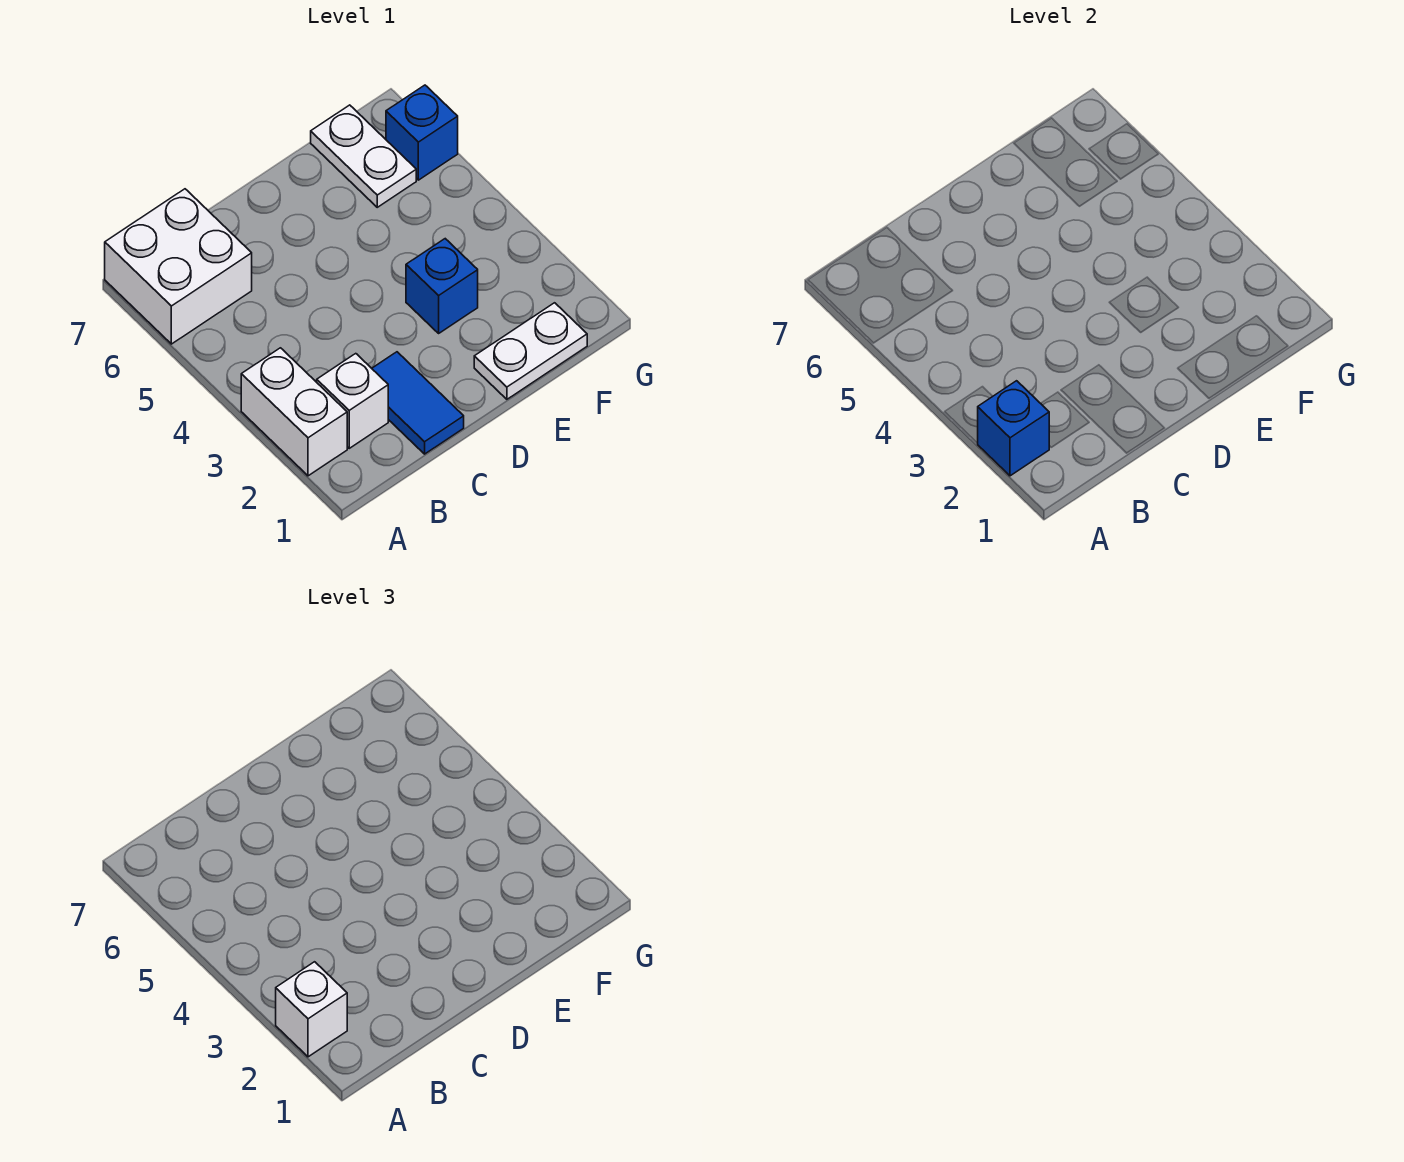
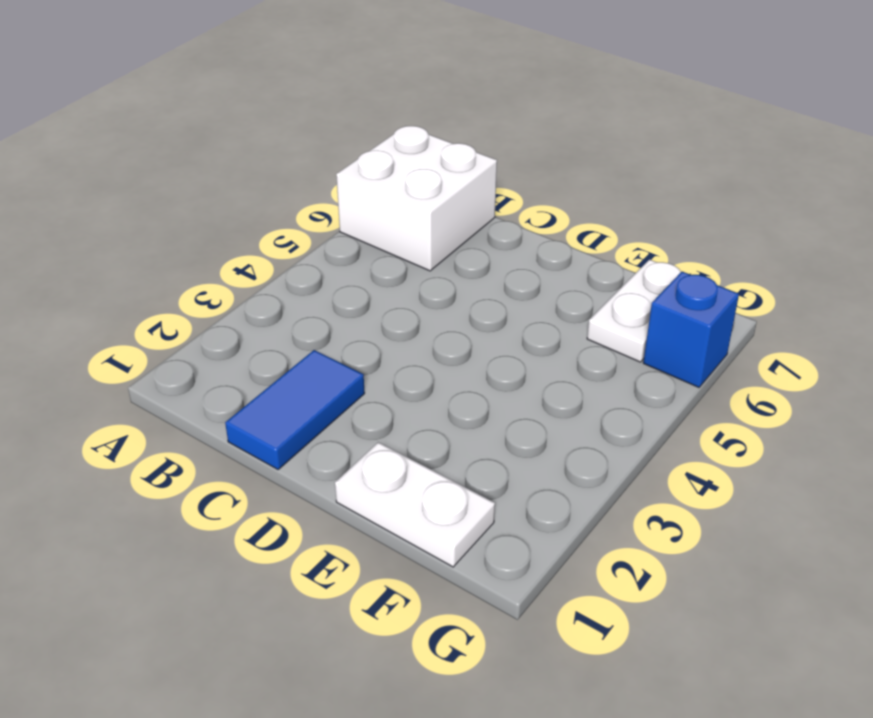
none -> white brick A2:A3 level 1
none -> white brick B2 level 1

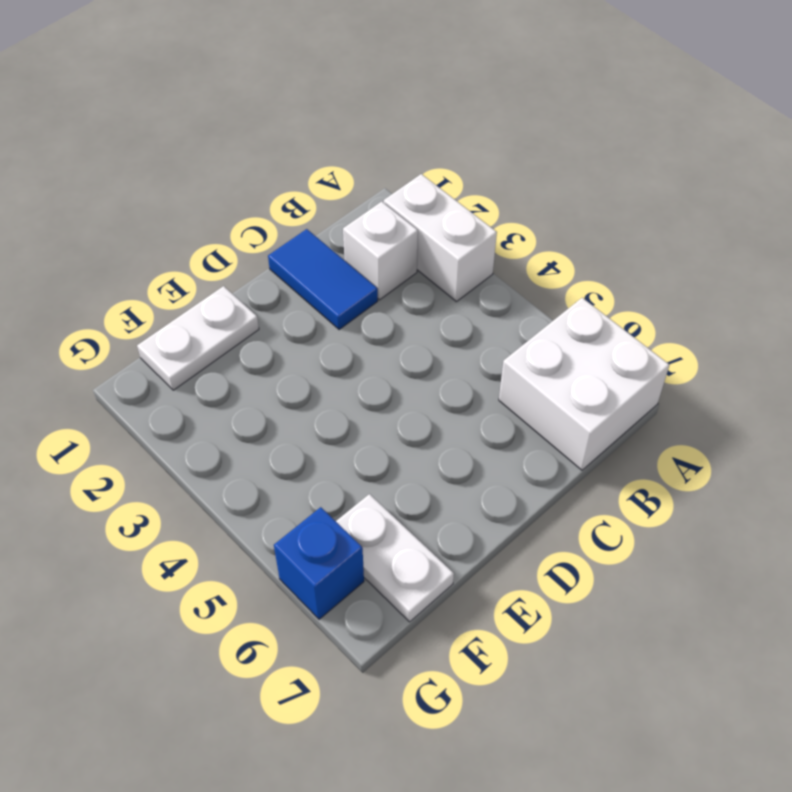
none -> blue brick E3 level 1
none -> blue brick A2 level 2

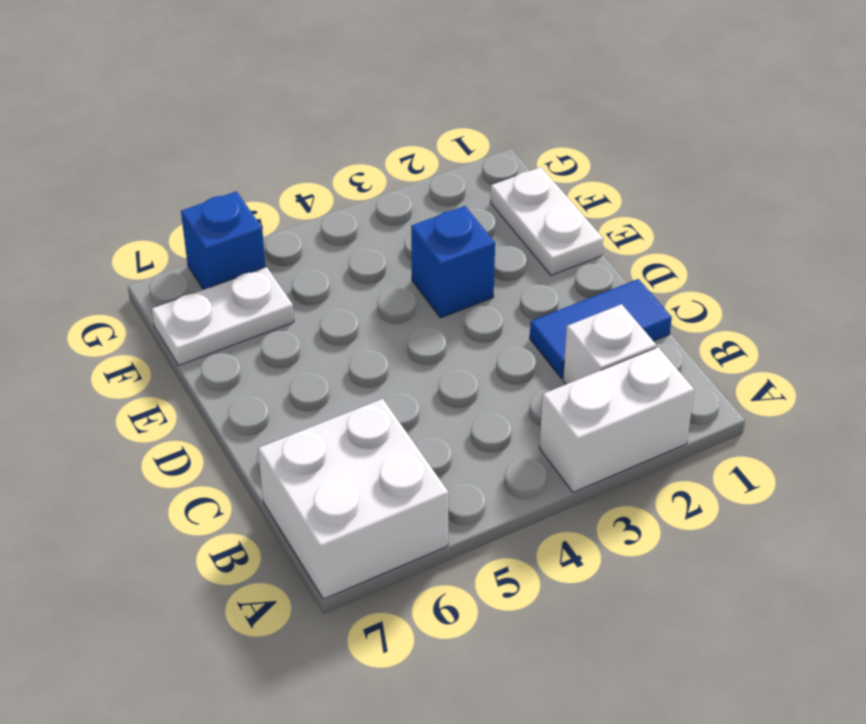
none -> blue brick A2 level 2
none -> white brick A2 level 3

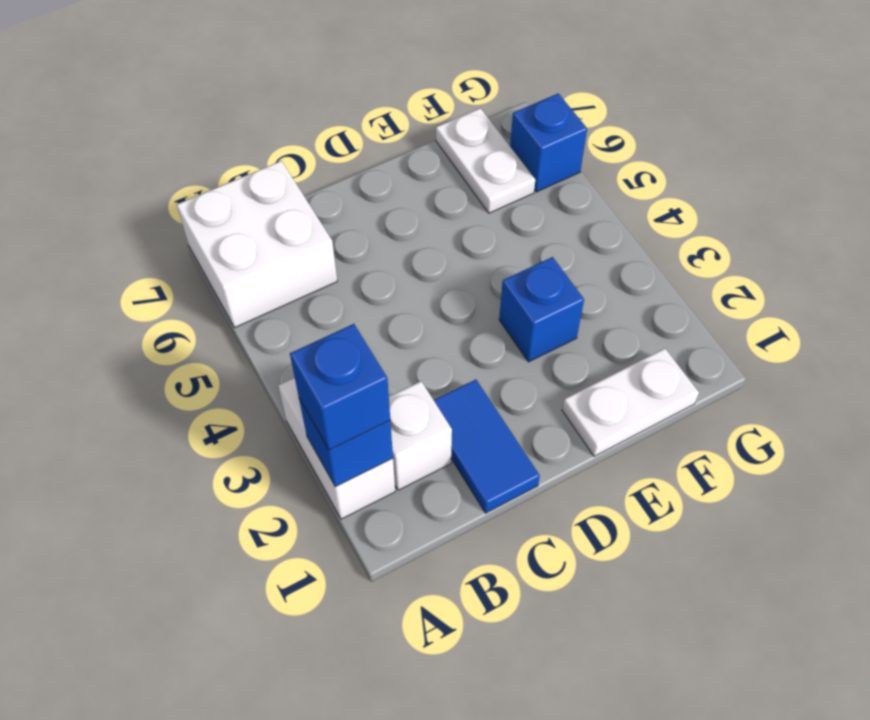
blue brick A2 level 3 -> white brick A2 level 3

